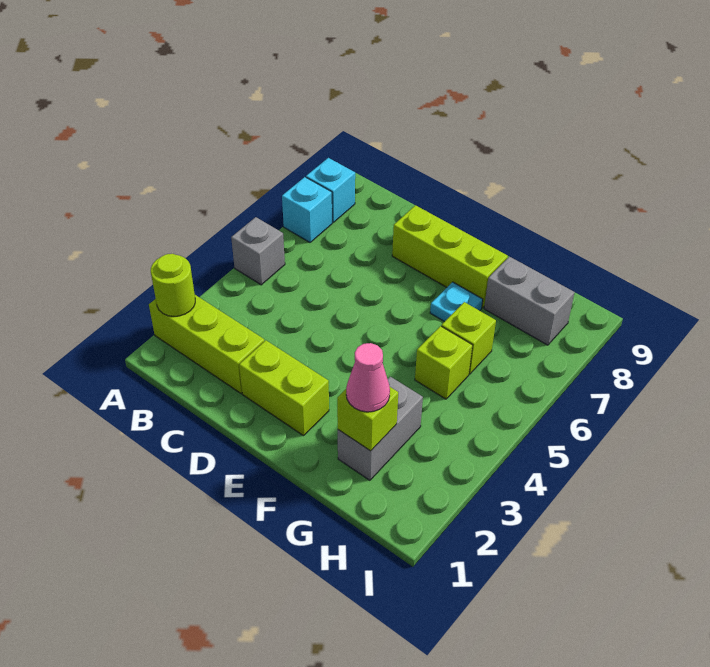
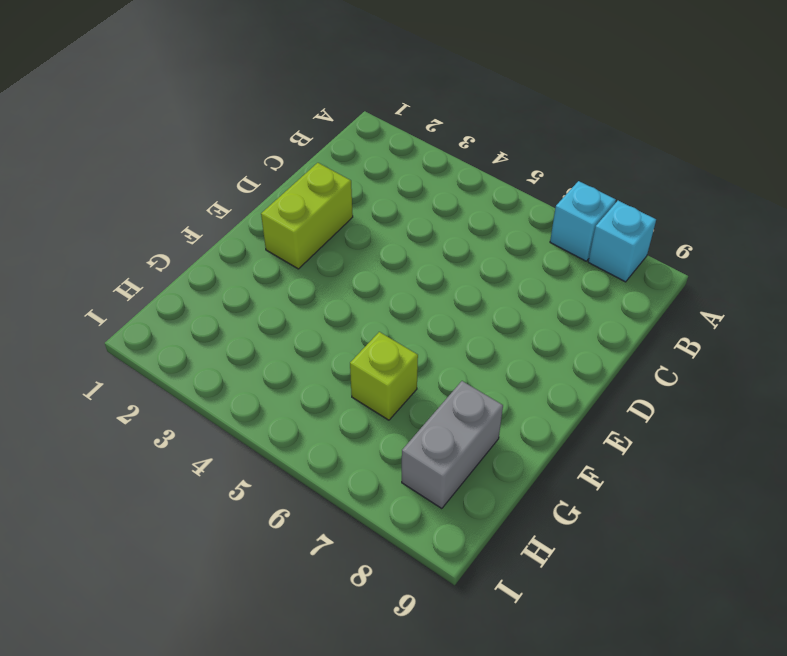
none -> lime brick A2:C2 level 1
none -> grey brick A5 level 1
none -> lime brick D8:F8 level 1

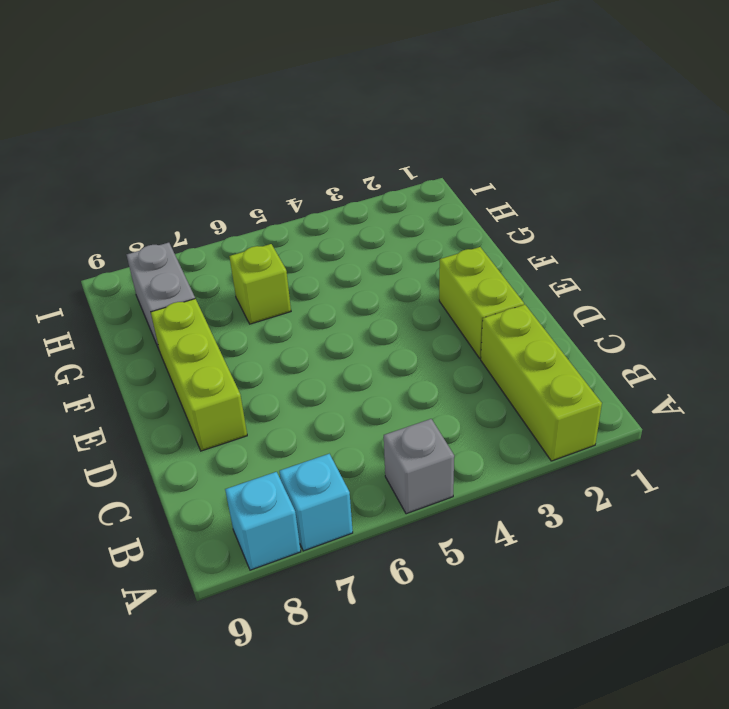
none -> cyan plate F7 level 1
none -> grey brick G2:G3 level 1
none -> lime brick G5 level 1

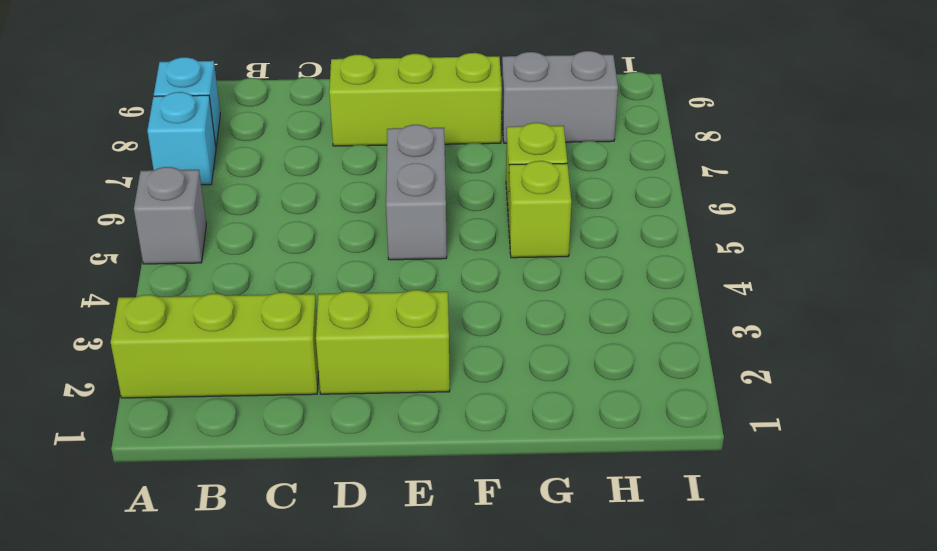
grey brick E5:E6 level 1 -> grey brick G2:G3 level 1
none -> cyan plate F7 level 1
none -> lime round brick A2 level 2
none -> lime brick G2 level 2

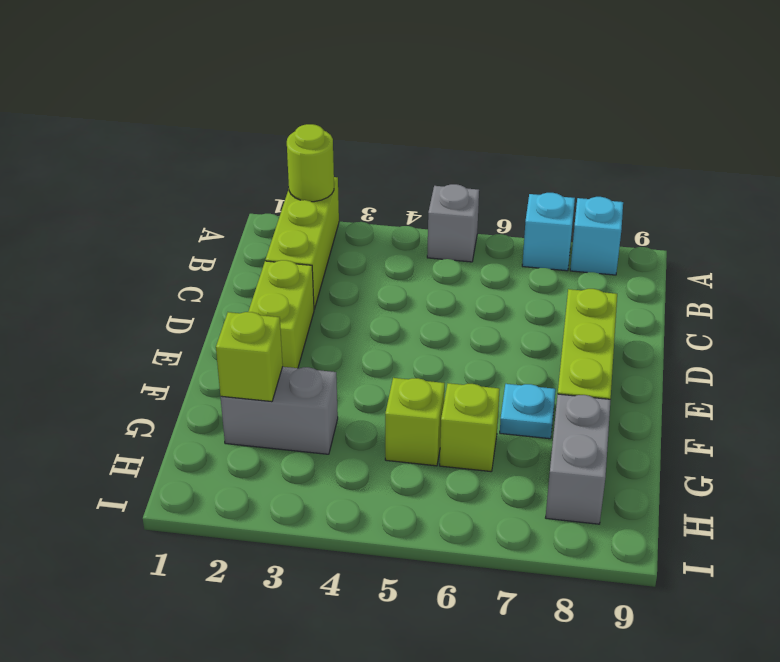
none -> pink cone G2 level 3

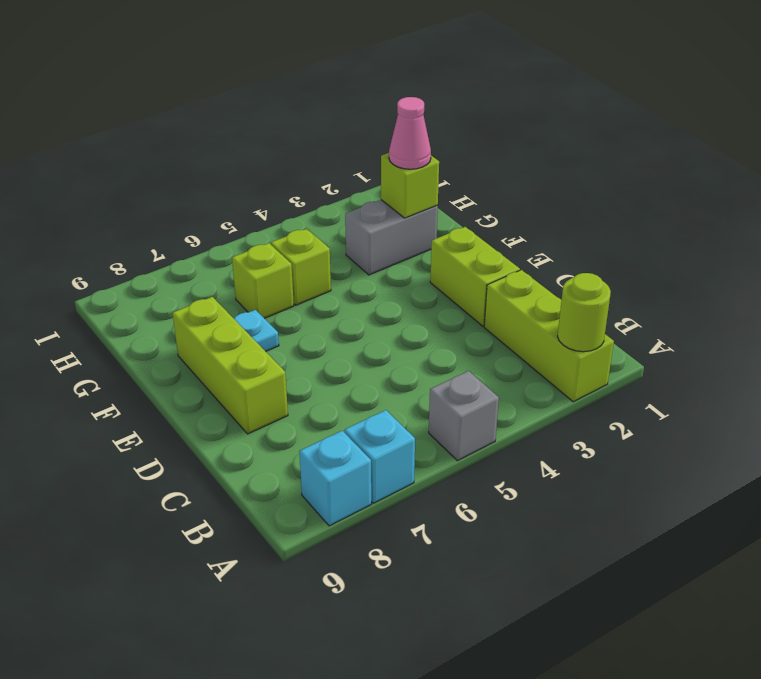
none -> grey brick G8:H8 level 1

